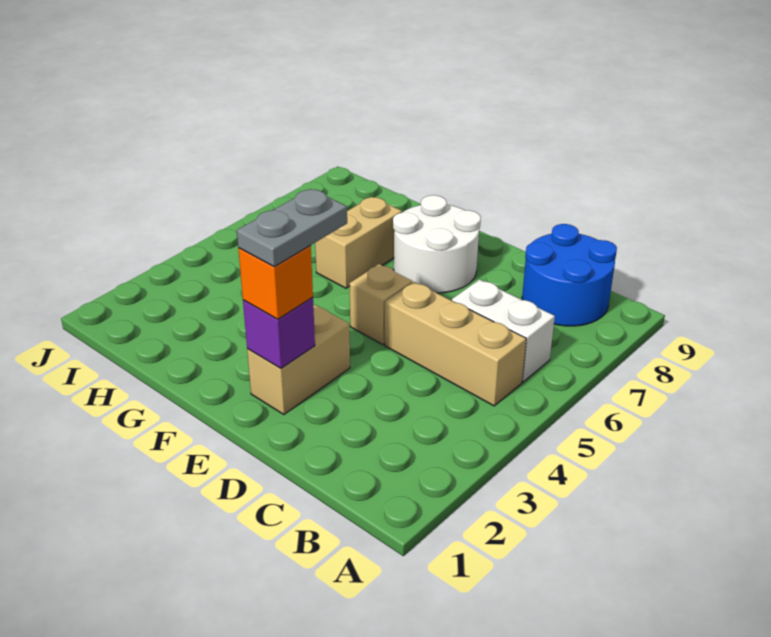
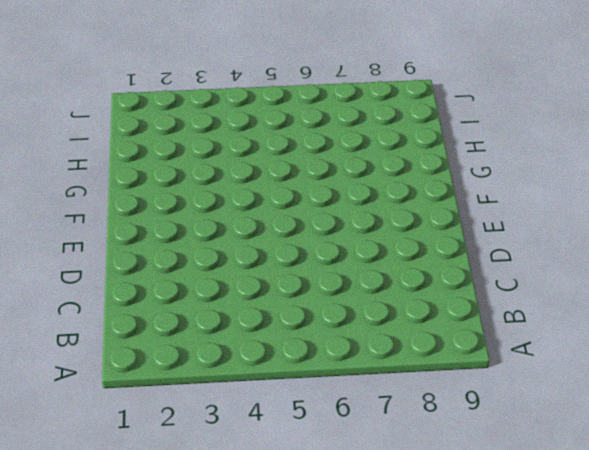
none -> tan brick B5:D5 level 1
none -> white brick B6:C6 level 1

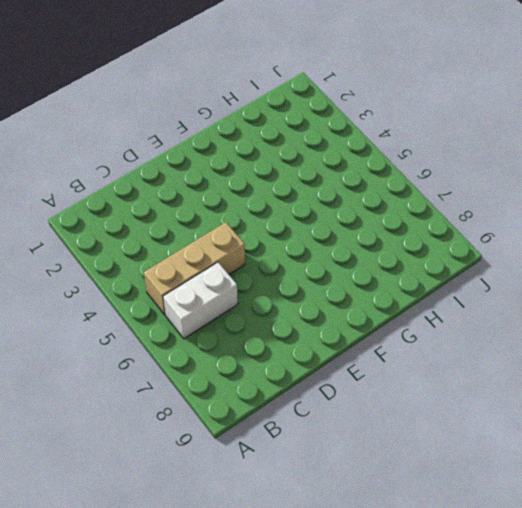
none -> blue round brick B8:C9 level 1
none -> tan brick E2:E3 level 1

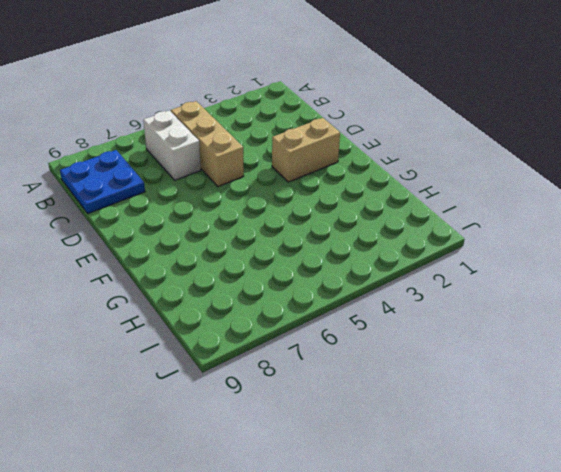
blue plate B8:C9 level 1 -> blue round brick B8:C9 level 1
none -> tan brick E5 level 1
none -> white round brick E7:F8 level 1

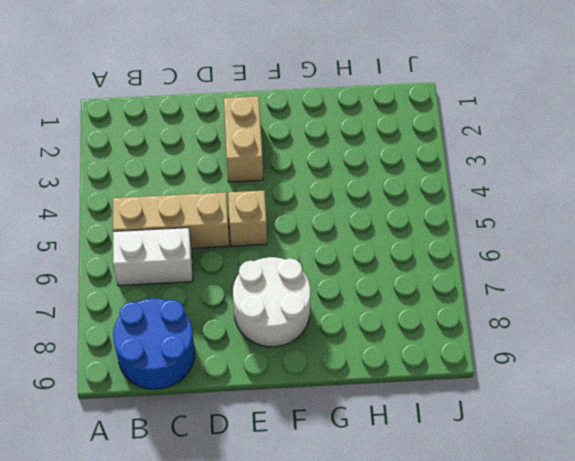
none -> tan brick G6:G7 level 1
none -> purple brick E2 level 2

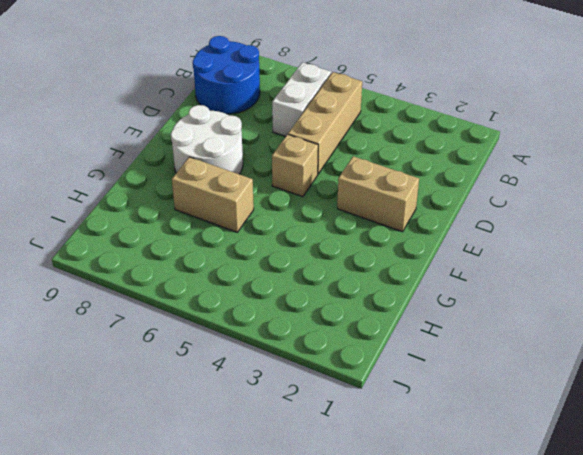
none -> purple brick E2 level 2
none -> orange brick E2 level 3

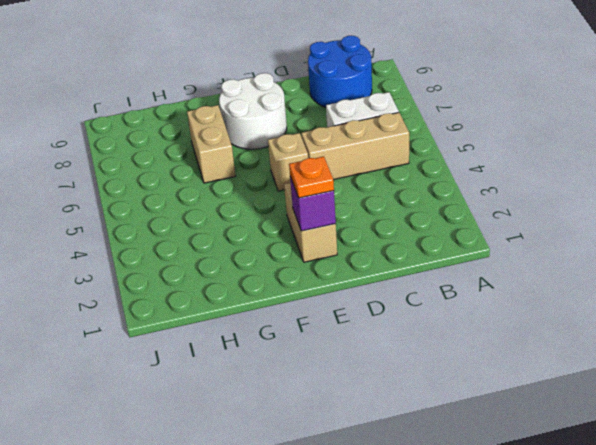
orange plate E2 level 3 -> orange brick E2 level 3
none -> grey plate E2:E3 level 4

